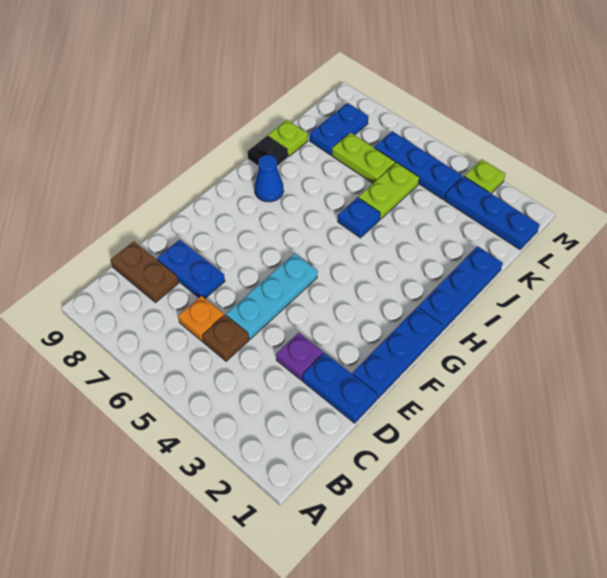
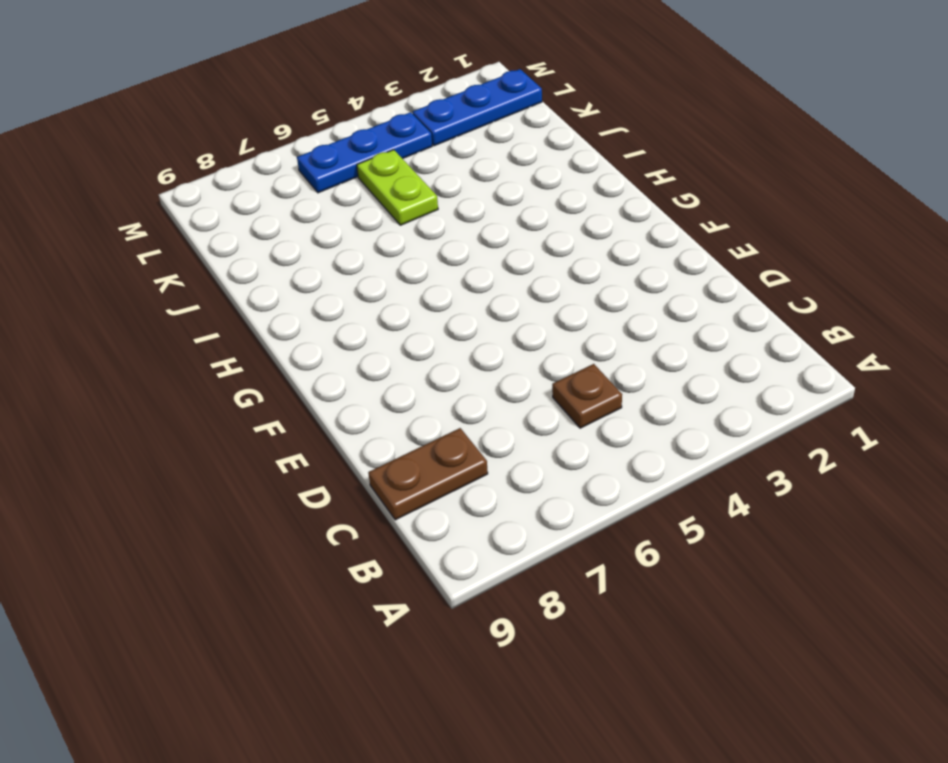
none -> orange plate C6 level 1
none -> blue plate D1:D2 level 1
none -> purple plate D3 level 1

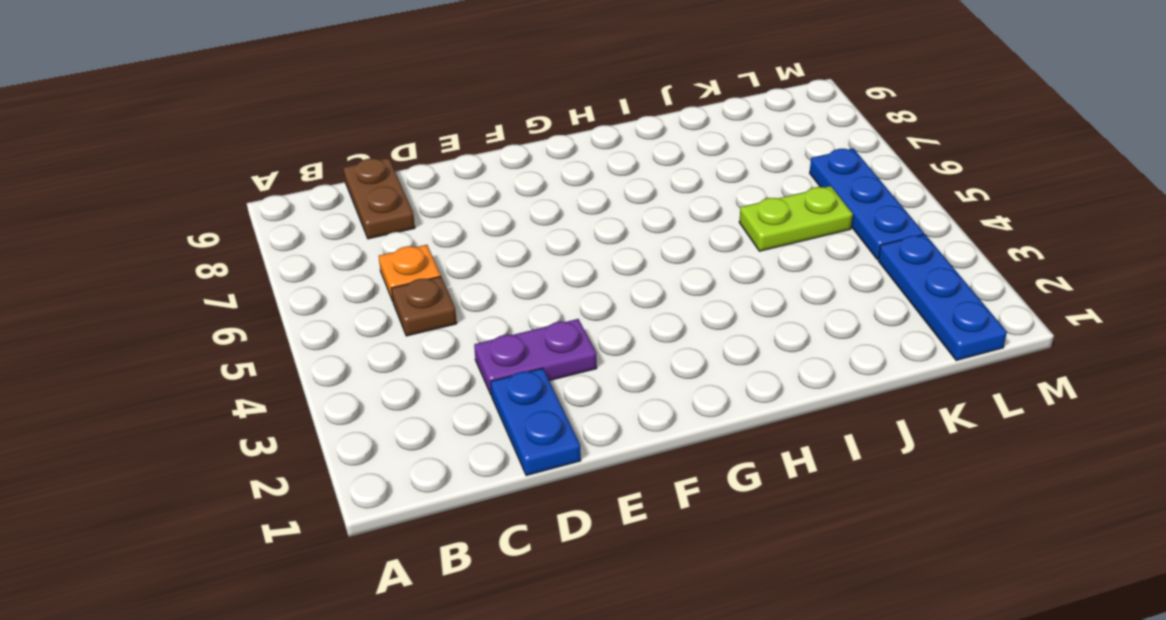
purple plate D3:E3 level 1 -> purple plate D3 level 1
none -> cyan plate D5:F5 level 1
none -> blue plate D7:D8 level 1
none -> blue plate E1:G1 level 1

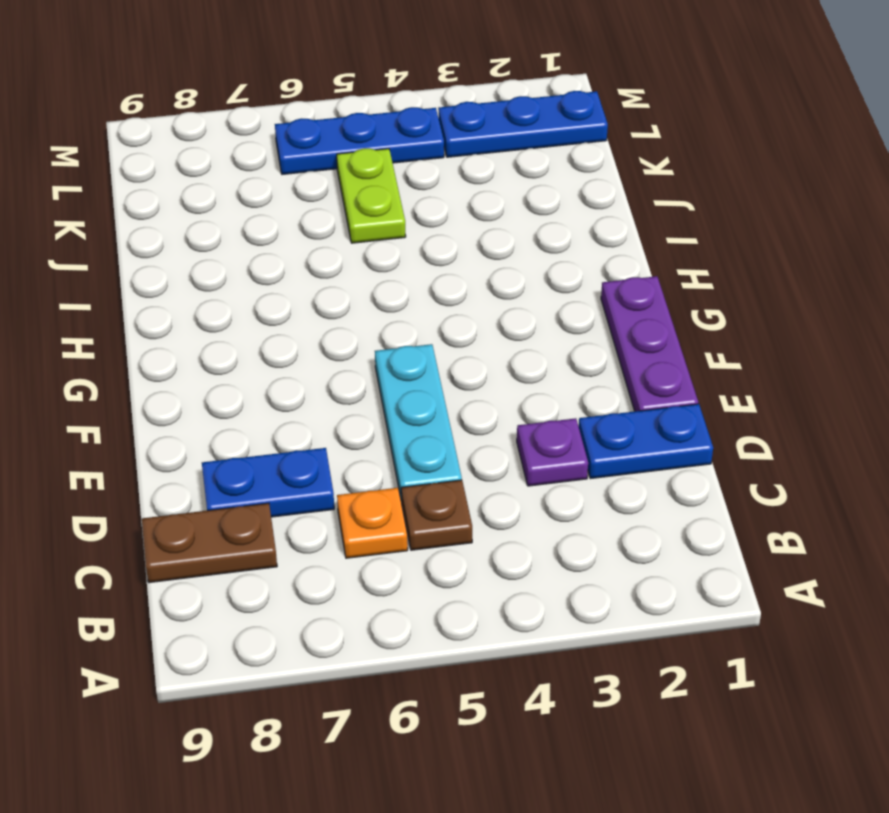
purple plate E1:G1 level 1 -> blue plate E1:G1 level 1
none -> blue plate H1:J1 level 1
none -> blue cone H8 level 1
none -> blue plate I5 level 1

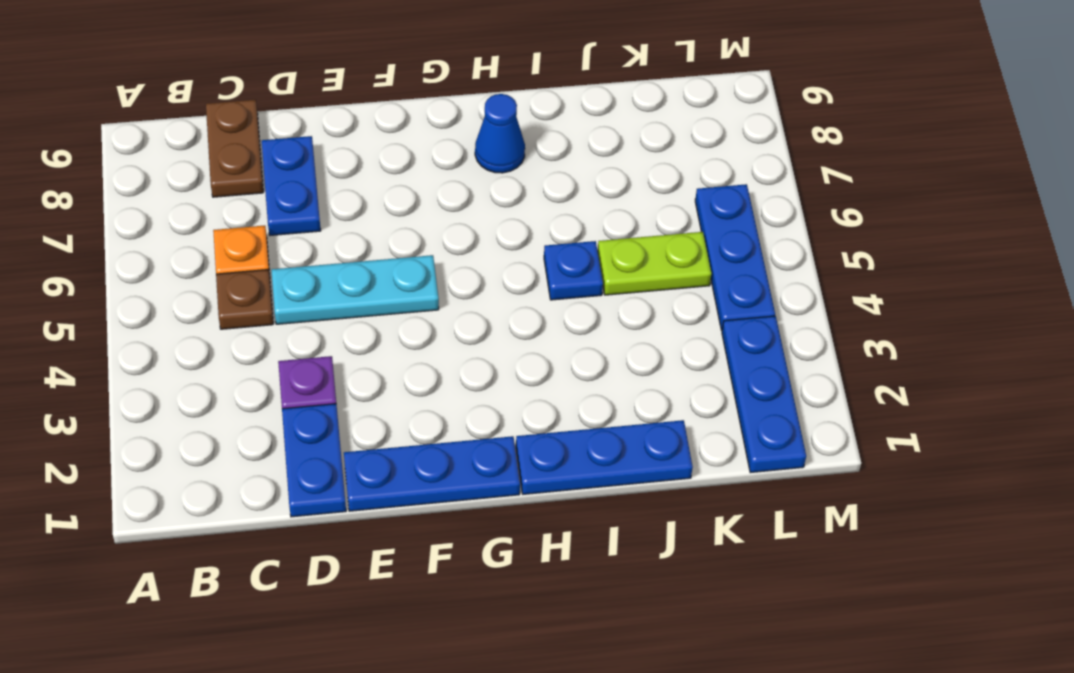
none -> black plate I9 level 1
none -> lime plate J9 level 1
none -> lime plate K6:K7 level 1

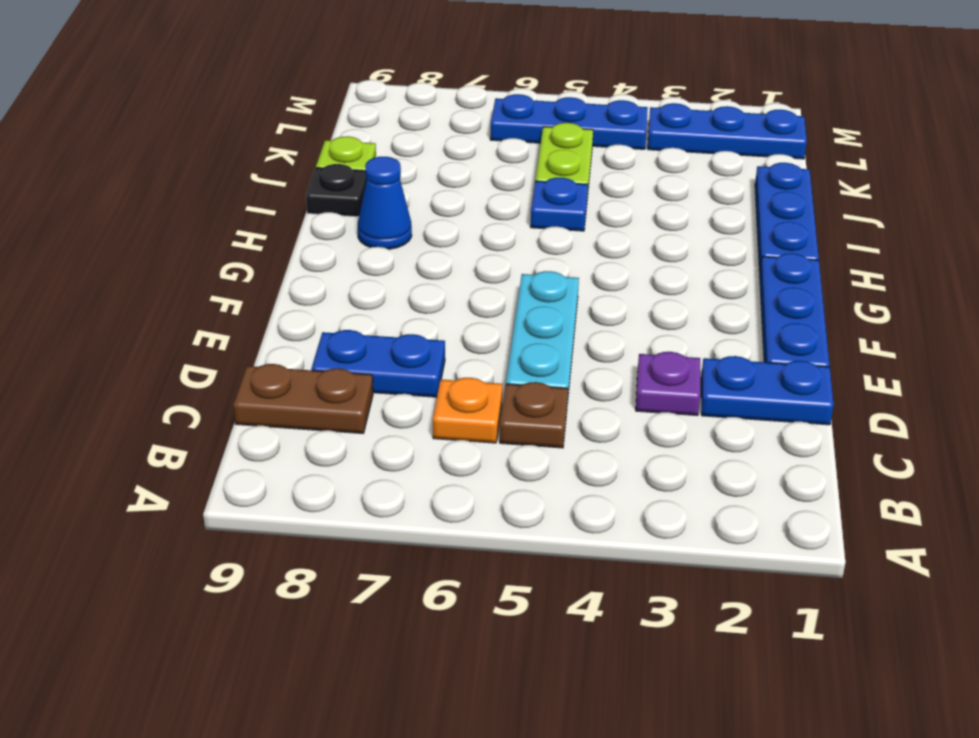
none -> lime plate K6:K7 level 1
none -> blue plate K8:L8 level 1
none -> lime plate M3 level 1

